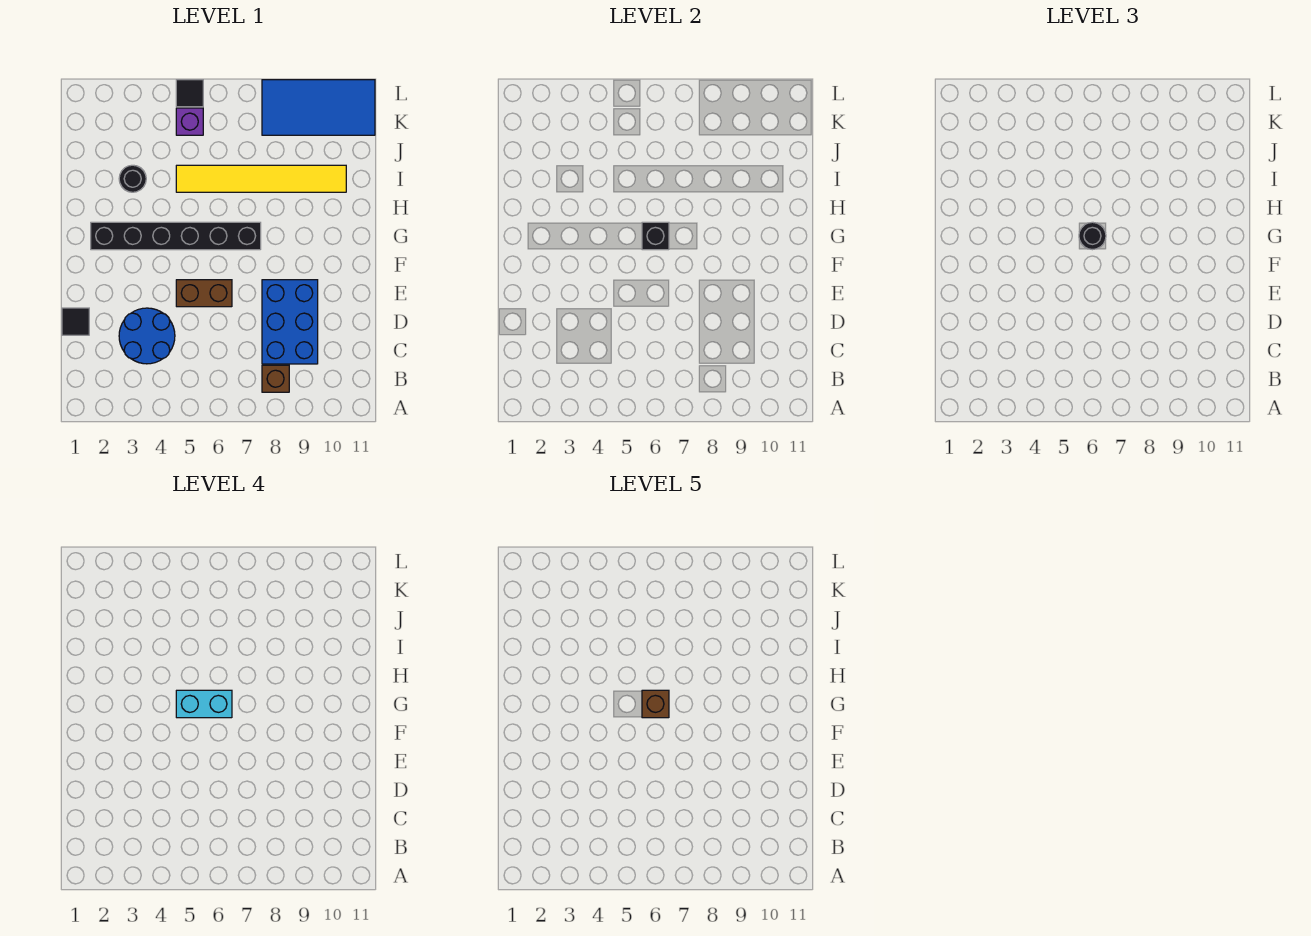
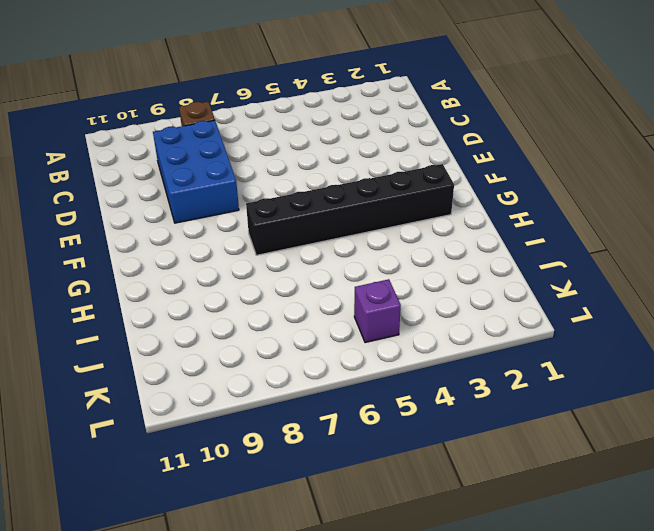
none -> blue round brick C3:D4 level 1
none -> black tile D1 level 1
none -> brown brick E5:E6 level 1

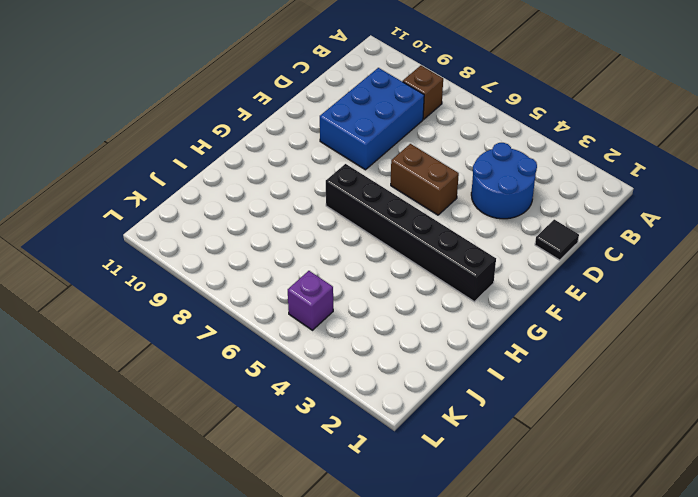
none -> black round brick I3 level 1
none -> yellow tile I5:I10 level 1
none -> blue tile K8:L11 level 1

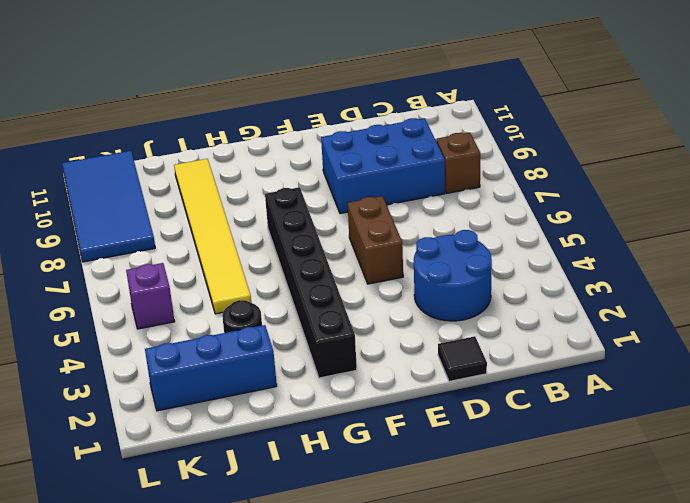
blue brick I2:K2 level 1 -> none
none -> black tile L5 level 1
none -> black brick G6 level 2
none -> black round brick G6 level 3

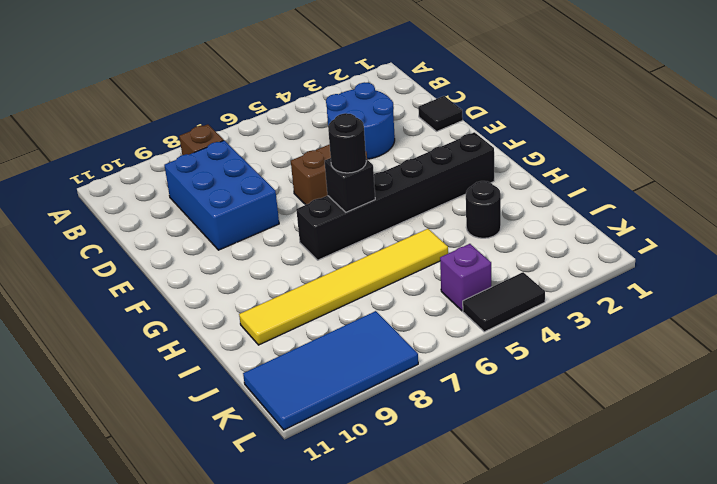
black tile L4:L5 level 1 -> black tile L5 level 1
none -> cyan brick G5:G6 level 4
none -> brown brick G6 level 5

